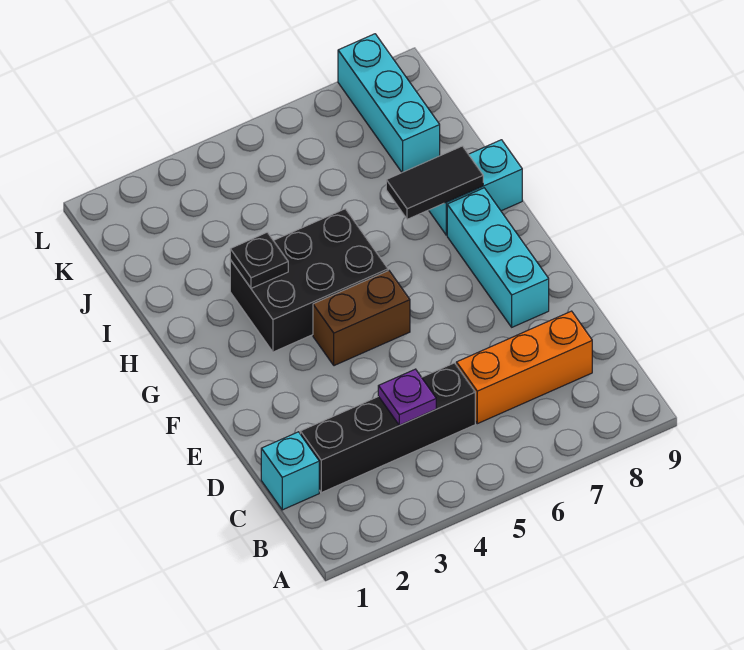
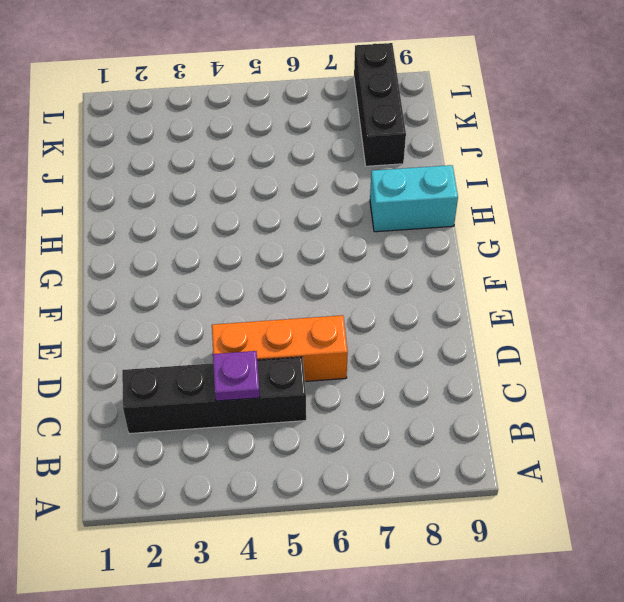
orange brick D4:D6 level 1 -> orange brick C6:C8 level 1
black brick J8:L8 level 1 -> cyan brick J8:L8 level 1
none -> cyan brick C1 level 1
none -> cyan brick E8:G8 level 1

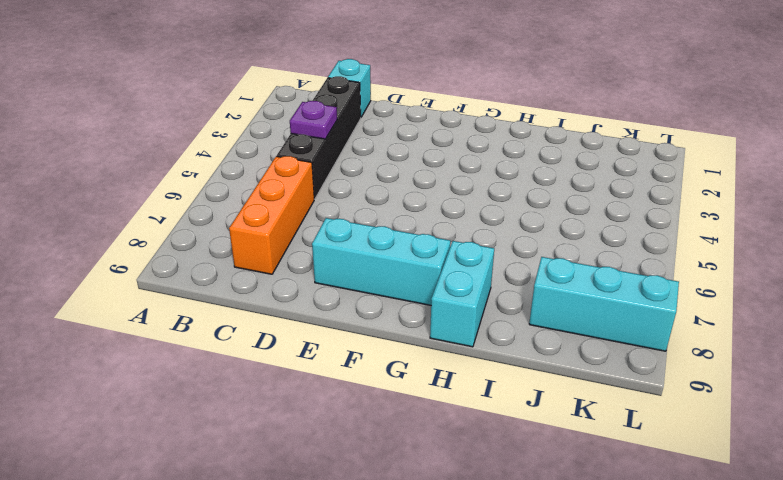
none -> brown brick F4:F5 level 1
none -> black brick G3:H5 level 1

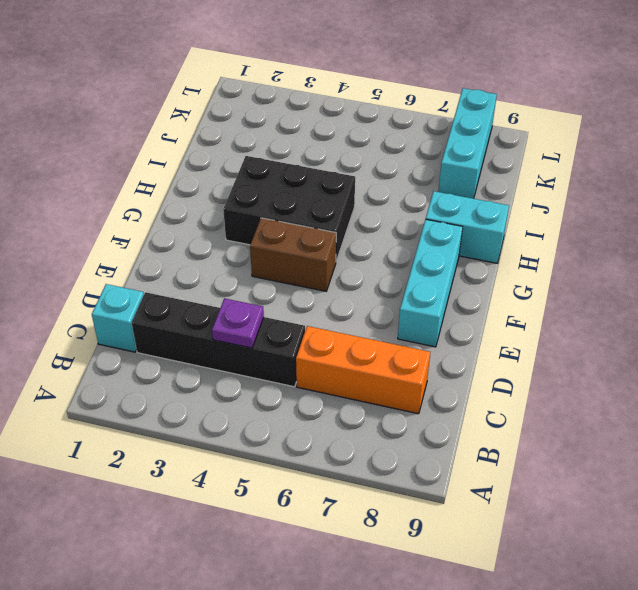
none -> black plate H3 level 2
none -> black tile H7:H8 level 2

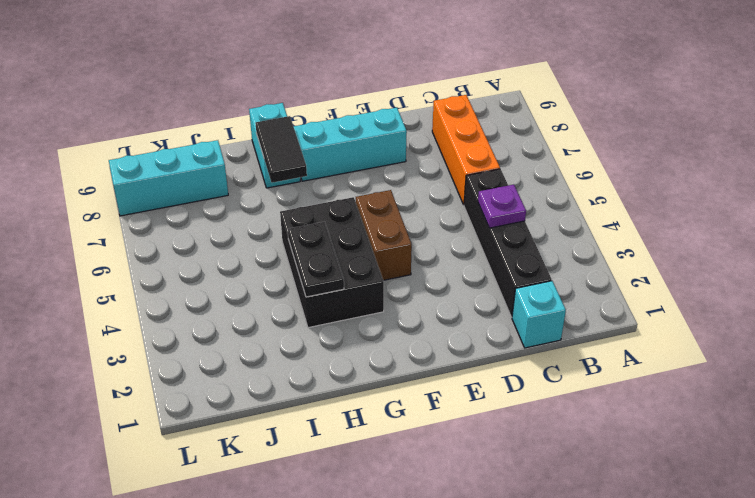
black plate H3:H4 level 2 -> black plate H3 level 2

